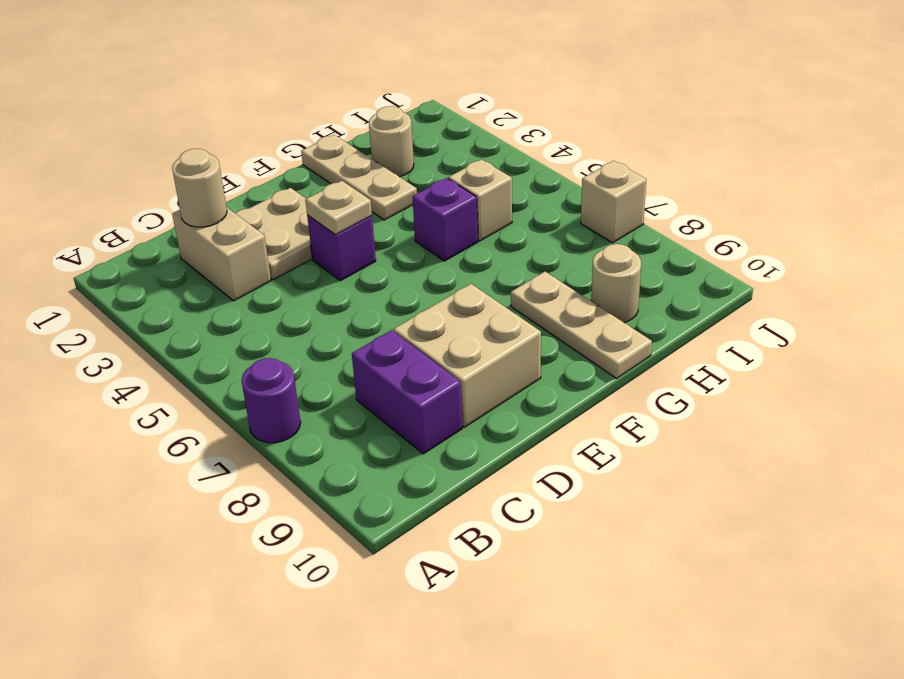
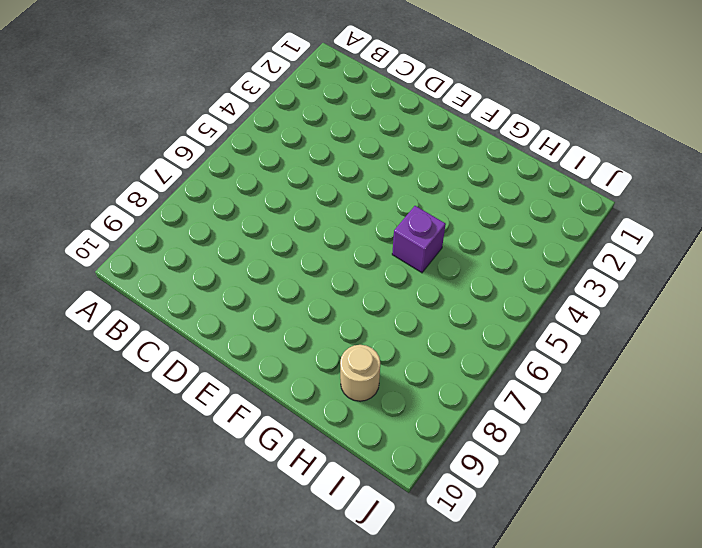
none -> purple round brick A7 level 1
none -> tan brick C2:C3 level 1
none -> purple brick C8:C9 level 1

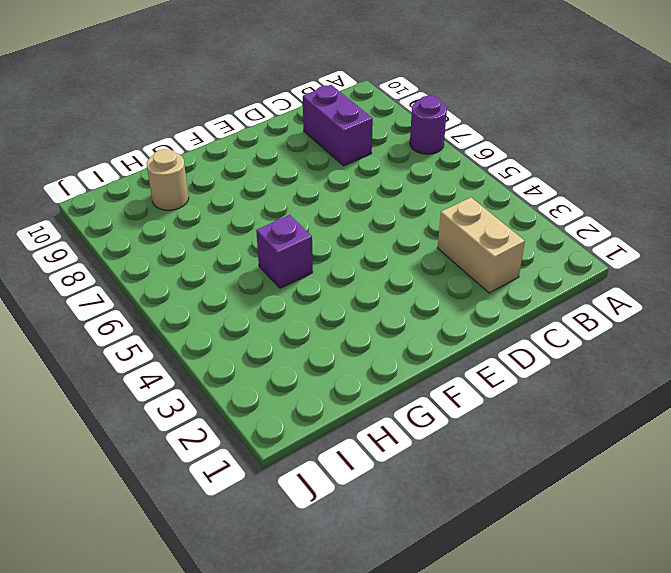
none -> tan plate D2:E3 level 1
none -> tan brick D8:E9 level 1
none -> purple brick E4 level 1

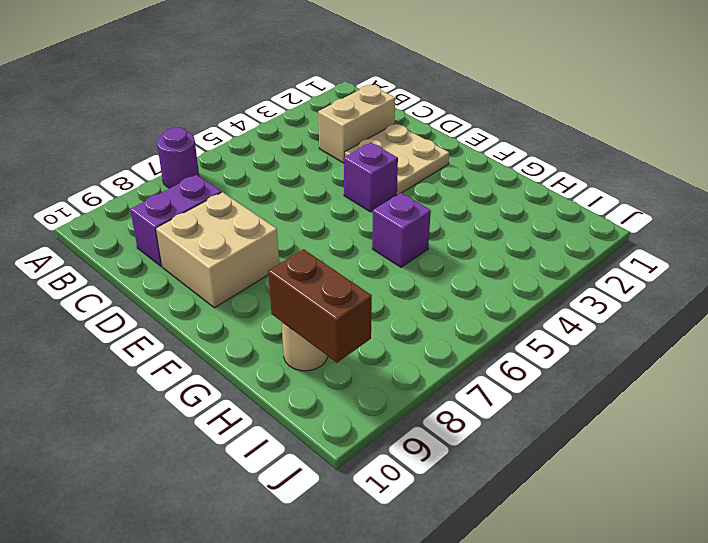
brown brick H9:I9 level 2 -> none
none -> tan plate G1:G3 level 1
none -> tan plate G8:G10 level 1
none -> tan round brick H2 level 1

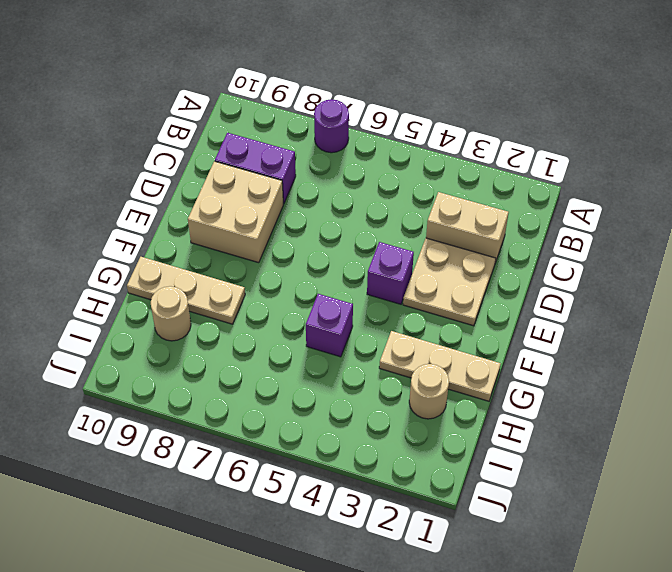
none -> tan brick H5 level 1
none -> tan brick J7 level 1
none -> tan round brick C2 level 2

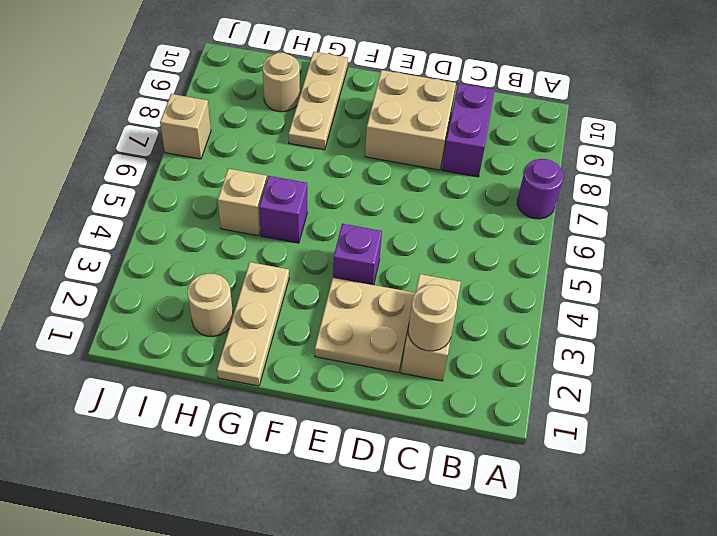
none -> tan plate E4 level 2

